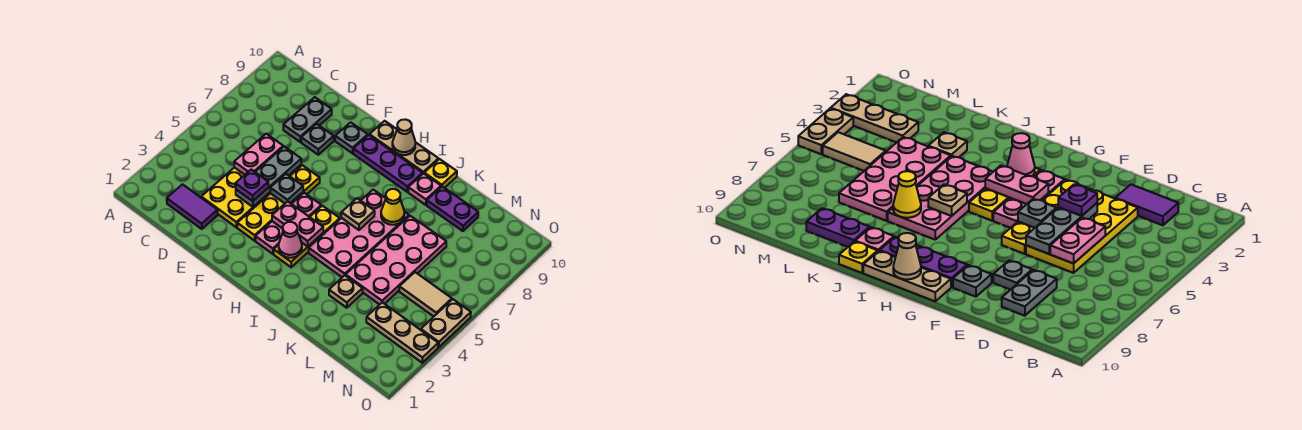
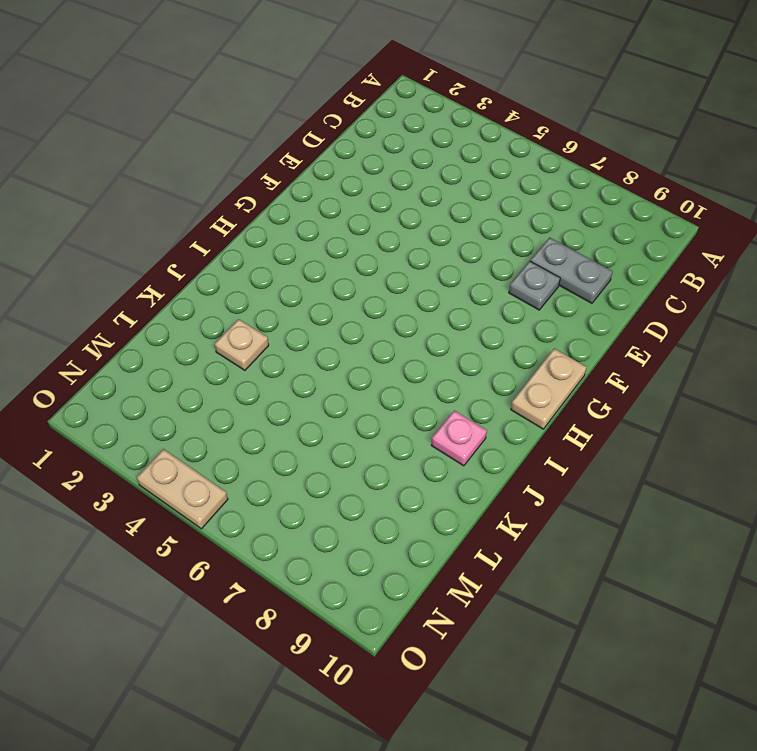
tan plate G10:H10 level 1 -> tan plate G10:I10 level 1
none -> purple tile C2:D2 level 1
none -> yellow plate D3:E6 level 1
none -> yellow plate F3:F6 level 1

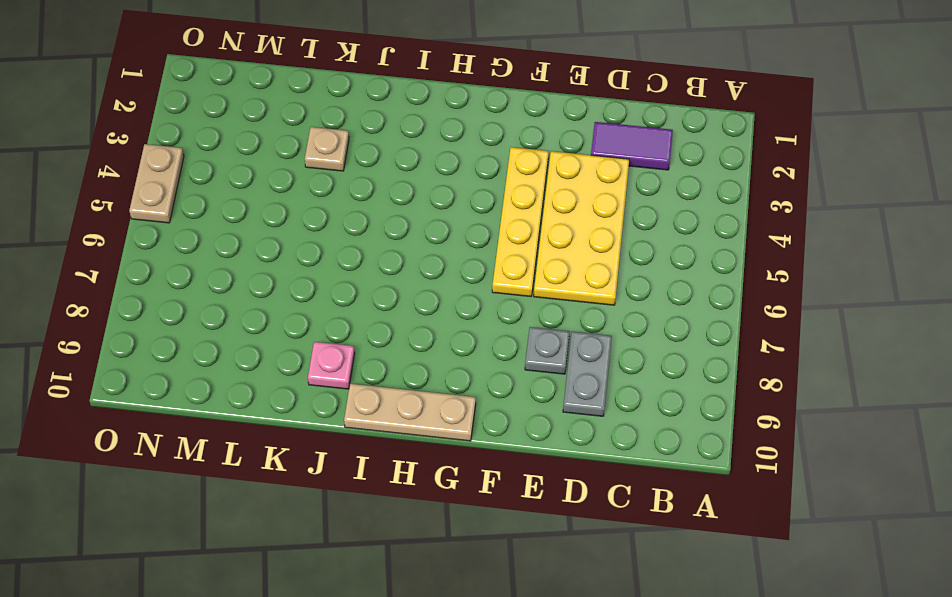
none -> grey plate F9 level 1
none -> pink plate G3:G5 level 1
none -> purple plate G9:I9 level 1

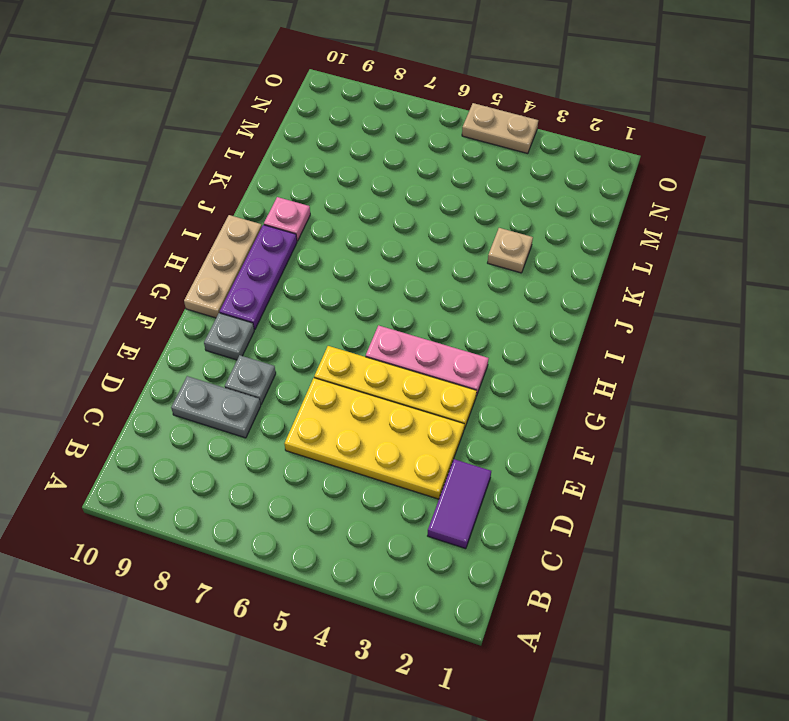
none -> yellow plate H3:H5 level 1
none -> pink plate I4:J7 level 1
none -> yellow plate J10 level 1

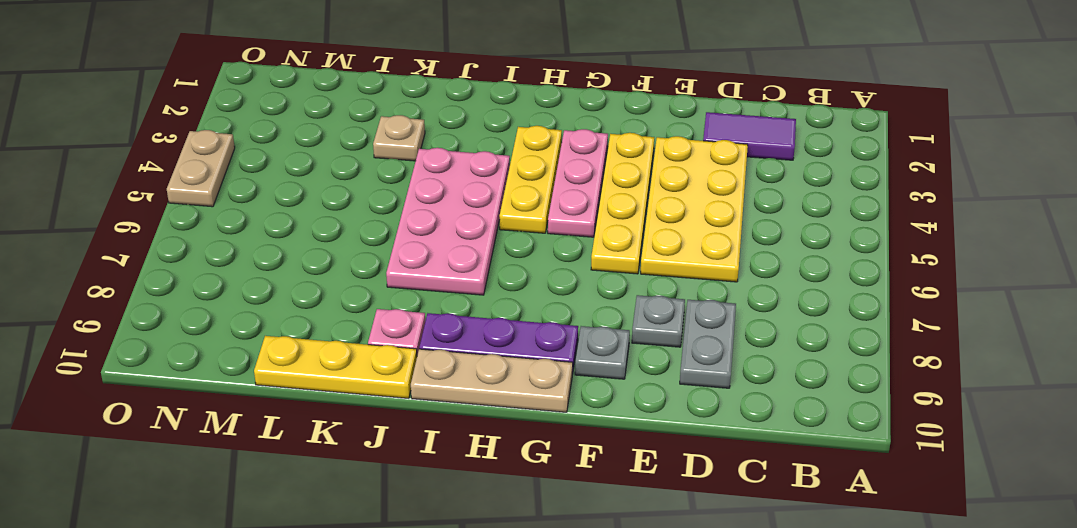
yellow plate J10:L10 level 1 -> yellow plate J10 level 1
none -> pink plate K4:L7 level 1
none -> purple plate K9:L9 level 1
none -> tan plate M3:O3 level 1

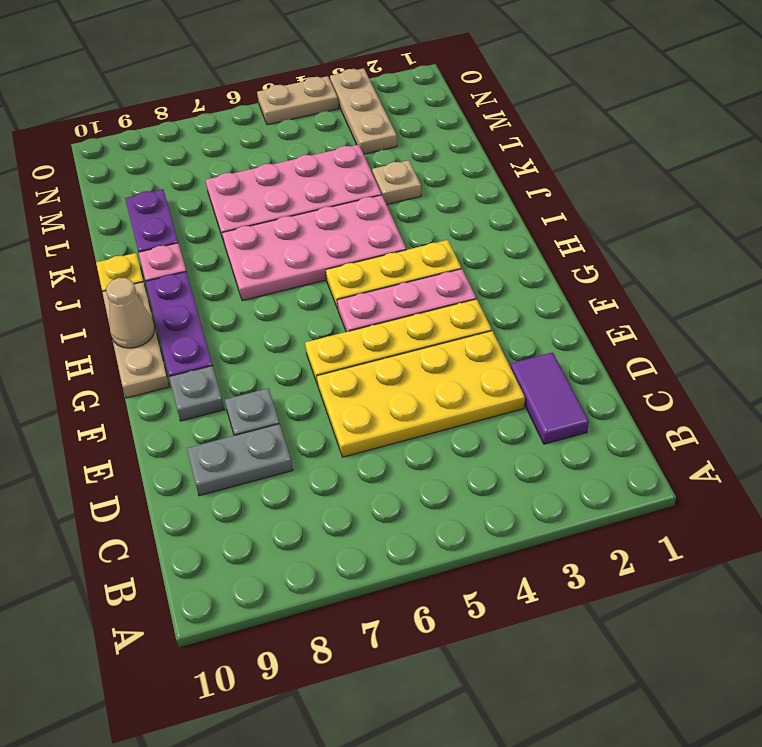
none -> tan tile M5:N5 level 1
none -> pink plate D5:D6 level 2
none -> grey plate E4:E6 level 2

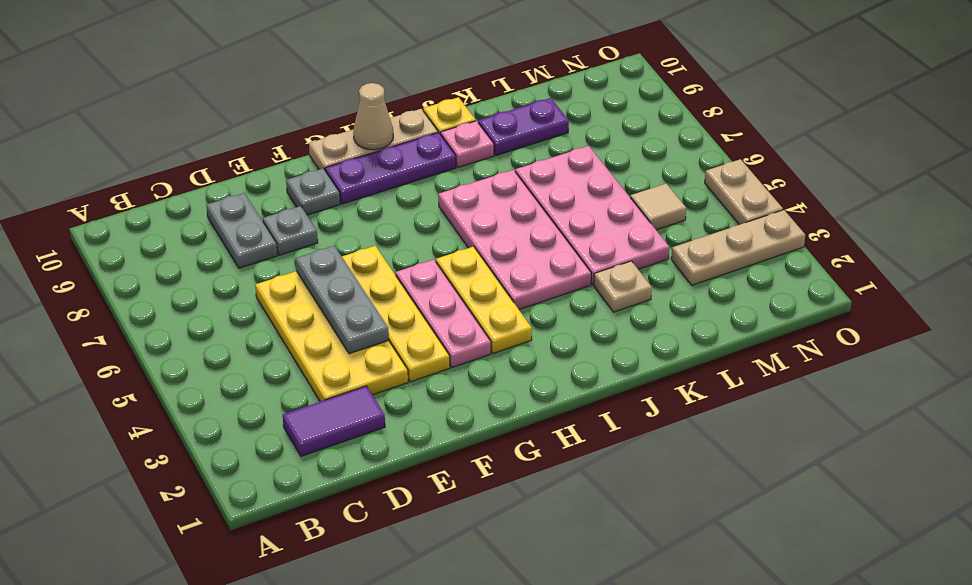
tan tile M5 level 1 -> tan tile M5:N5 level 1
none -> pink plate D5:D6 level 2
none -> grey plate F5 level 2
none -> pink plate G4:H4 level 2

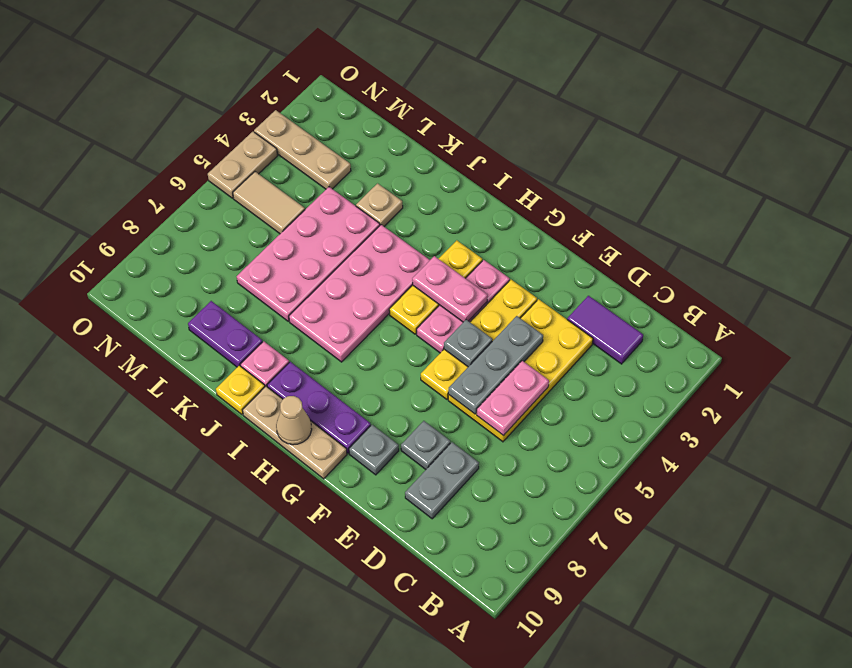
none -> pink cone H3 level 2
none -> tan plate I6 level 2
none -> yellow cone J7 level 2

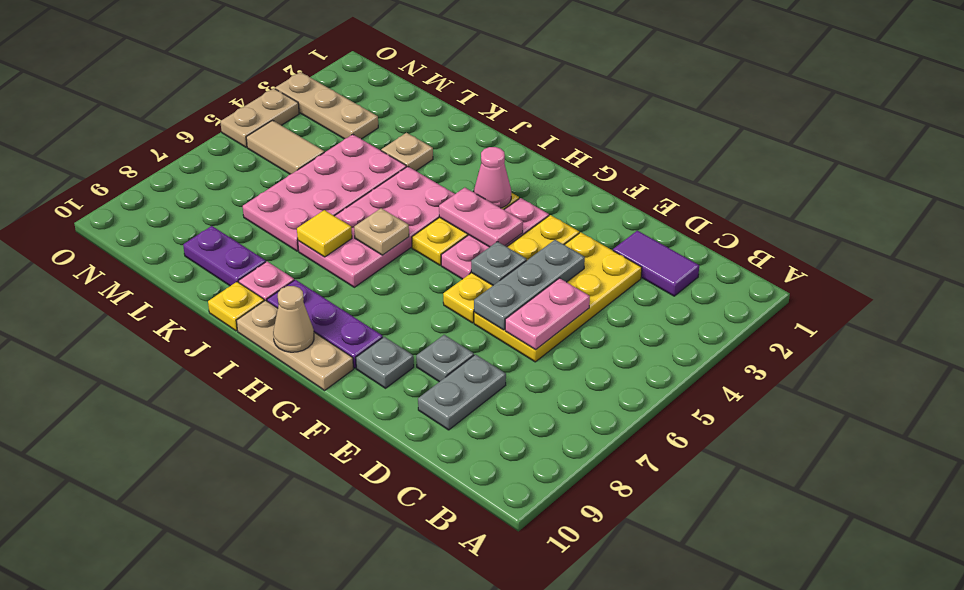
yellow tile J7 level 2 -> yellow cone J7 level 2
none -> purple plate E4 level 3

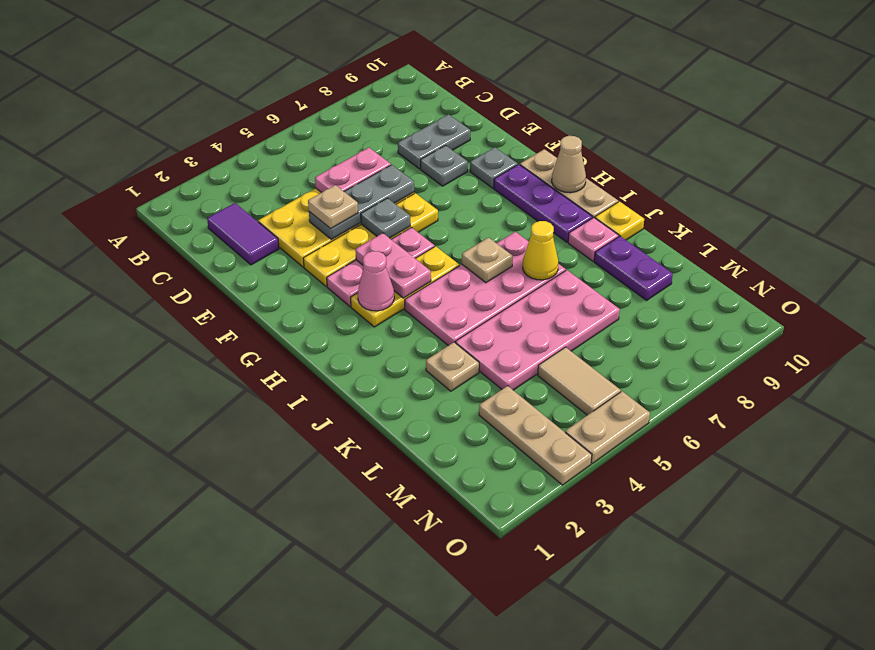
tan plate E4 level 3 -> purple plate E4 level 3

